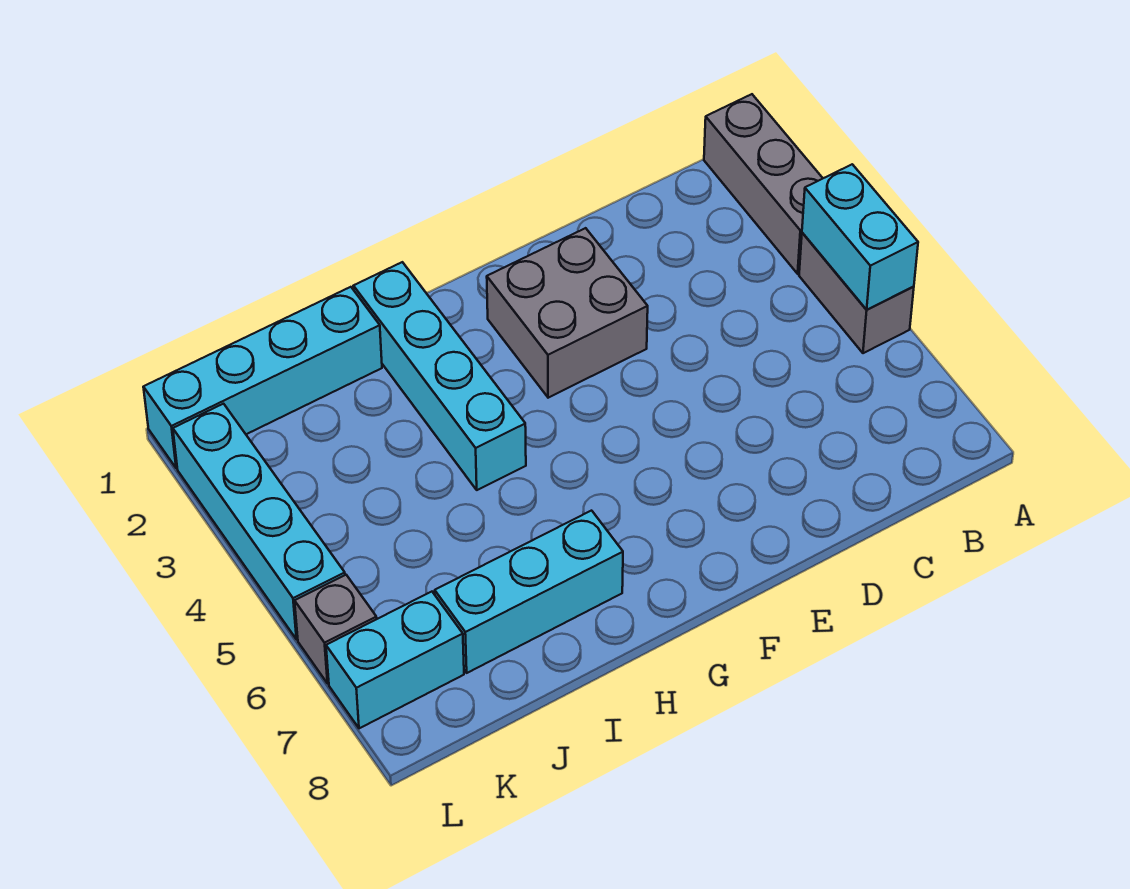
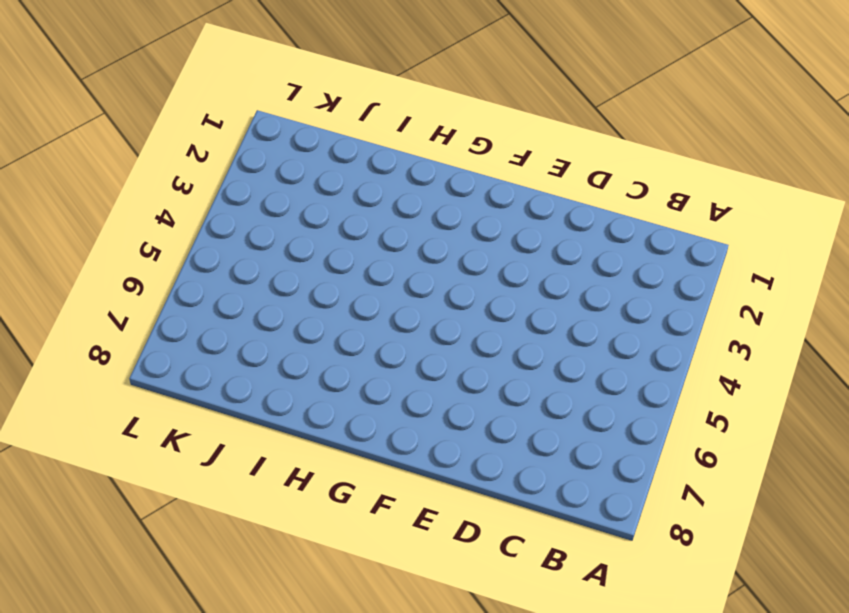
none -> grey brick A1:A3 level 1
none -> grey brick A4:A5 level 1

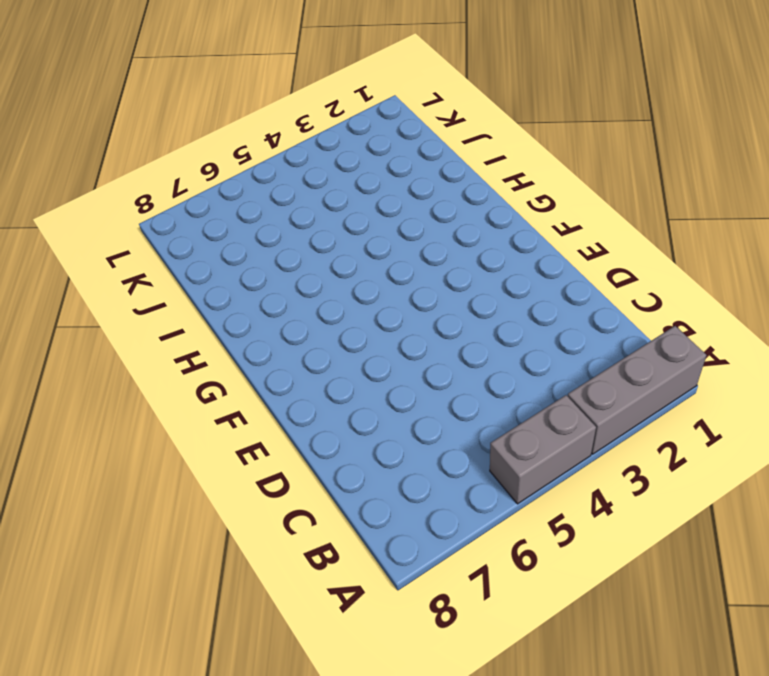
none -> grey brick E2:F3 level 1
none -> cyan brick H1:H4 level 1

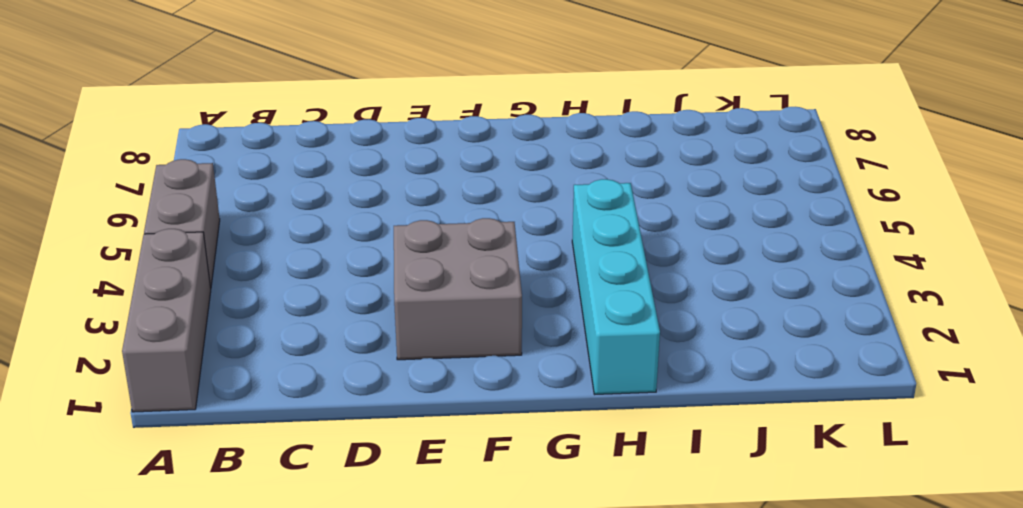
none -> cyan brick H7:J7 level 1
none -> cyan brick I1:L1 level 1

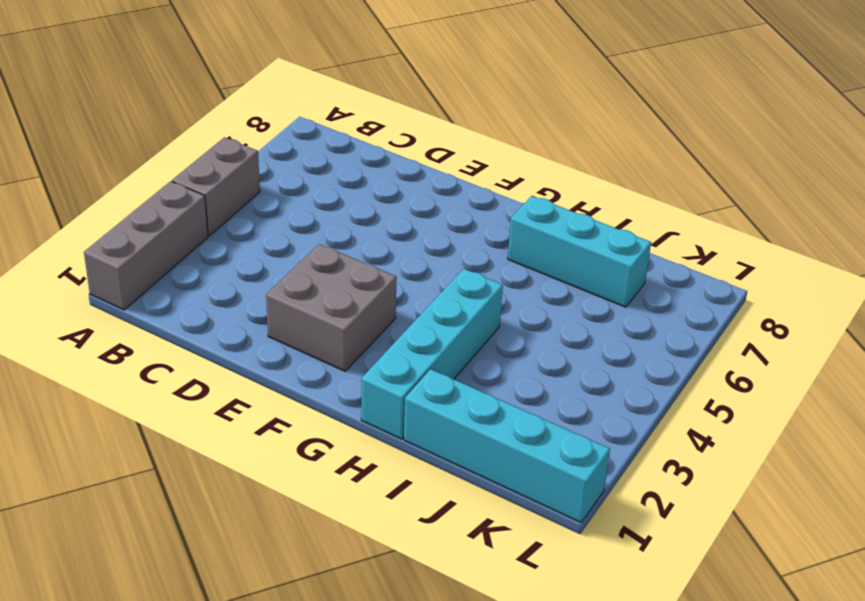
none -> cyan brick K7:L7 level 1
none -> cyan brick L2:L5 level 1

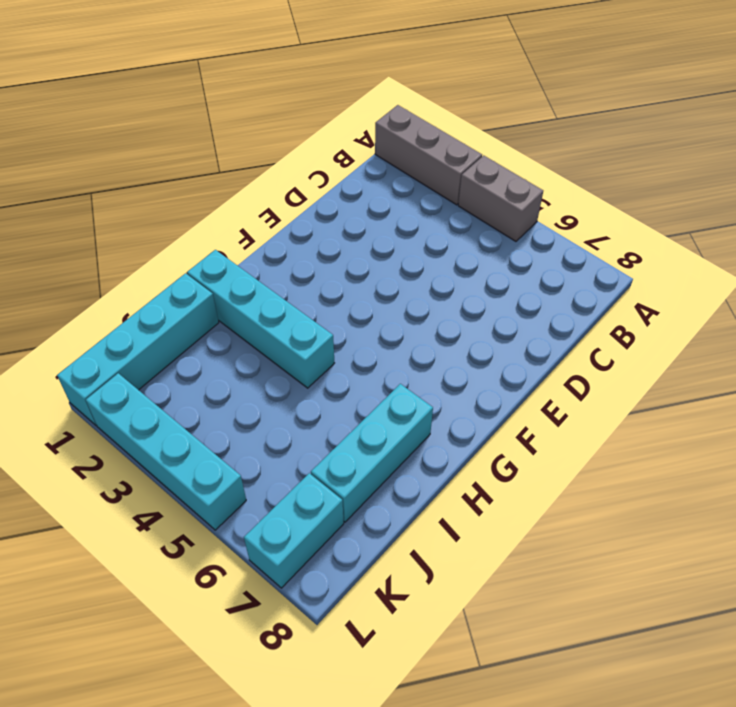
none -> grey brick E2:F3 level 1
none -> grey brick L6 level 1

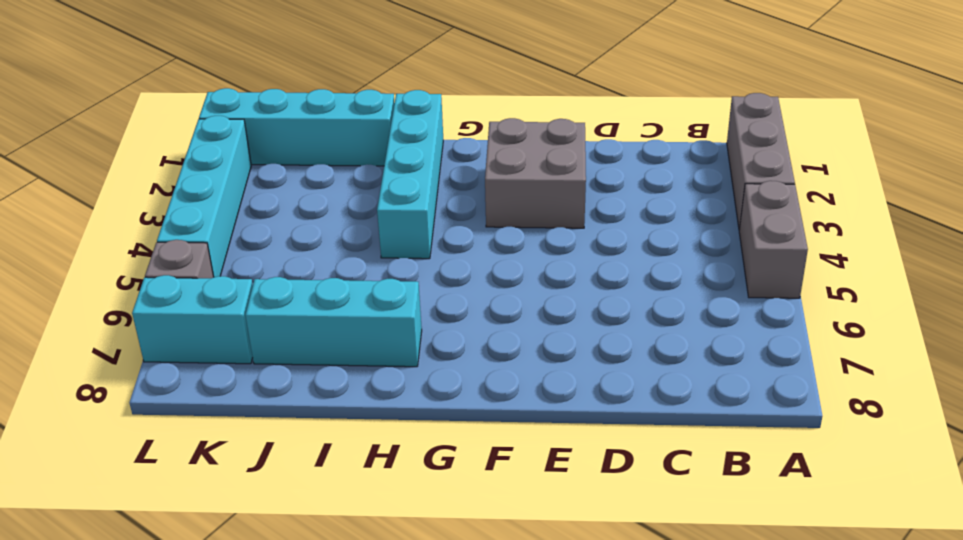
none -> cyan brick A4:A5 level 2

